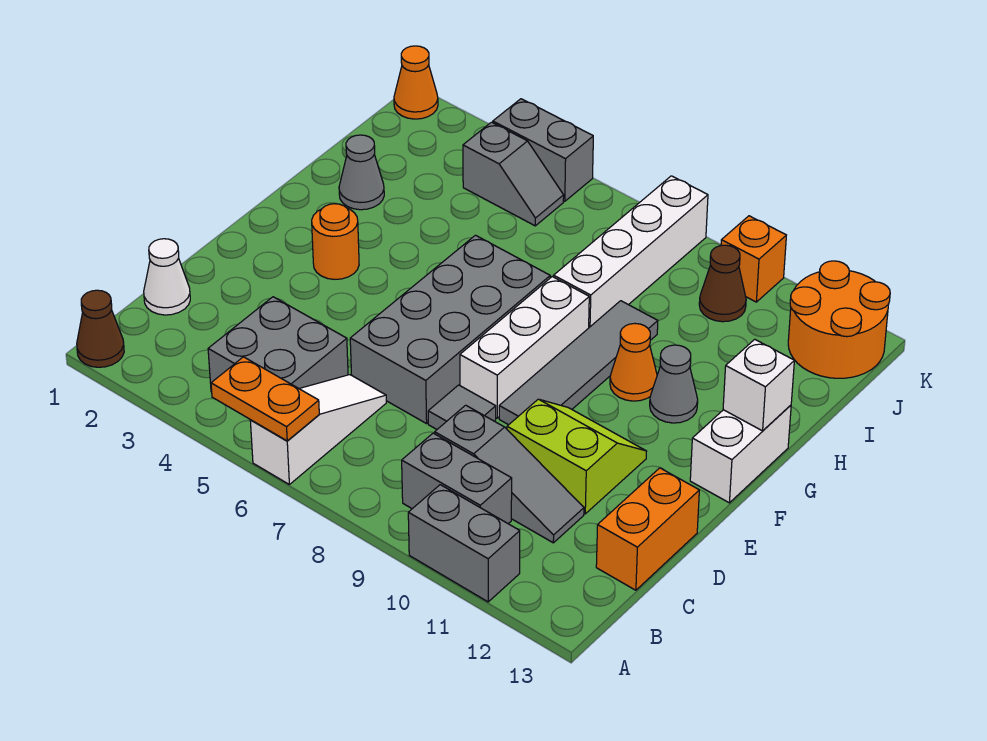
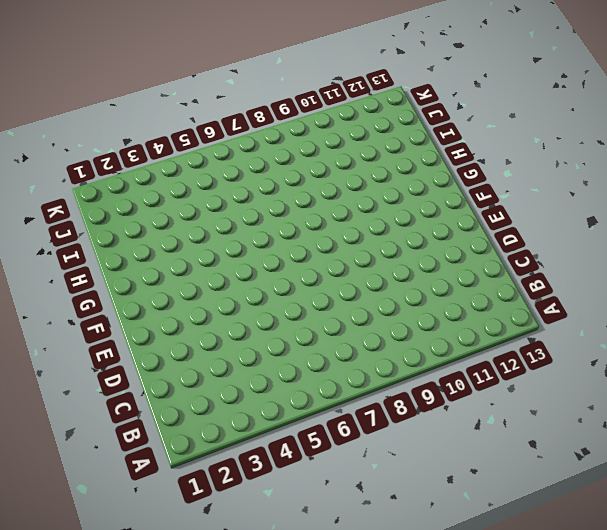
none -> brown cone A1 level 1
none -> white slope A6:C6 level 1 top A
none -> grey brick A10:A11 level 1

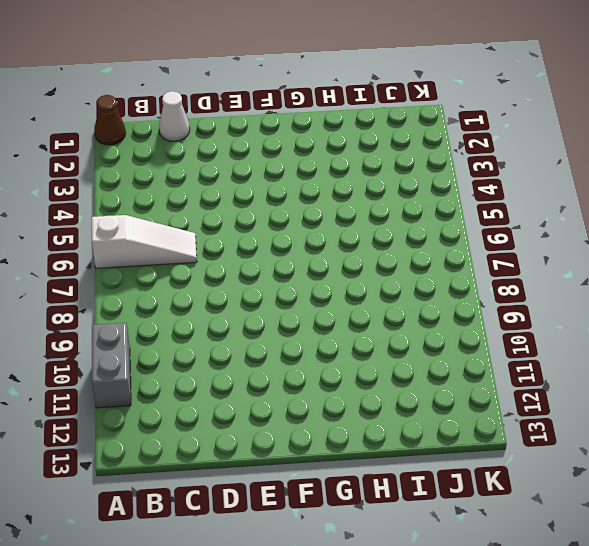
none -> grey brick B4:C5 level 1
none -> grey brick B9:B10 level 1
none -> grey slope C9:C11 level 1 top 9

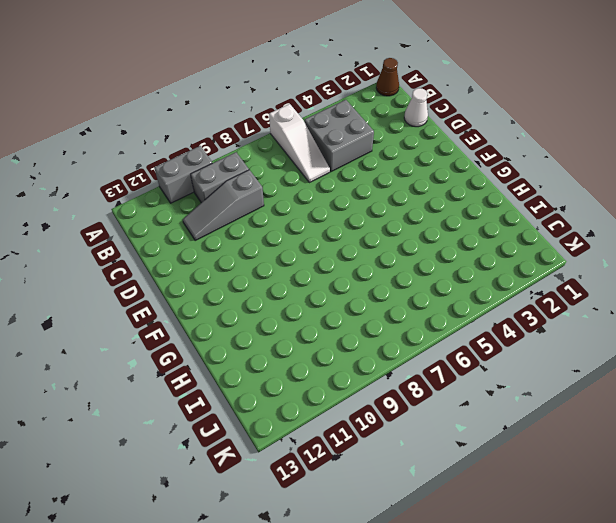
none -> orange brick C13:D13 level 1
none -> grey brick D6:G7 level 1
none -> grey tile D8 level 1

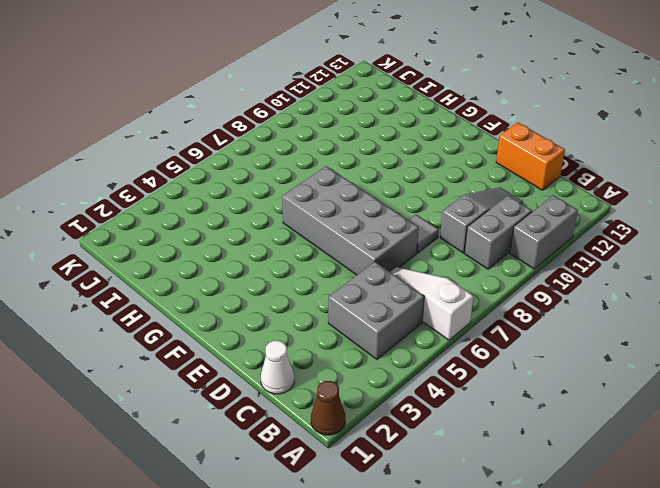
none -> lime slope D10:E11 level 1 top D
none -> white brick E8:G8 level 1
none -> grey tile E9:H9 level 1

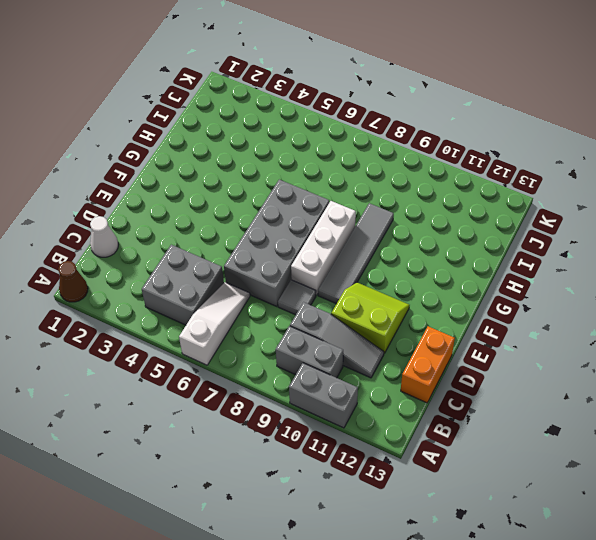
none -> orange round brick F3 level 1
none -> white brick F13:G13 level 1
none -> orange cone G10 level 1

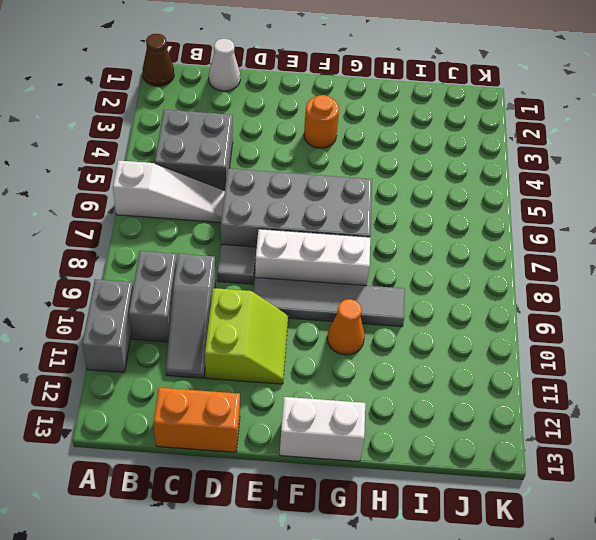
none -> grey cone G11 level 1
none -> grey cone H2 level 1
none -> white brick H8:K8 level 1

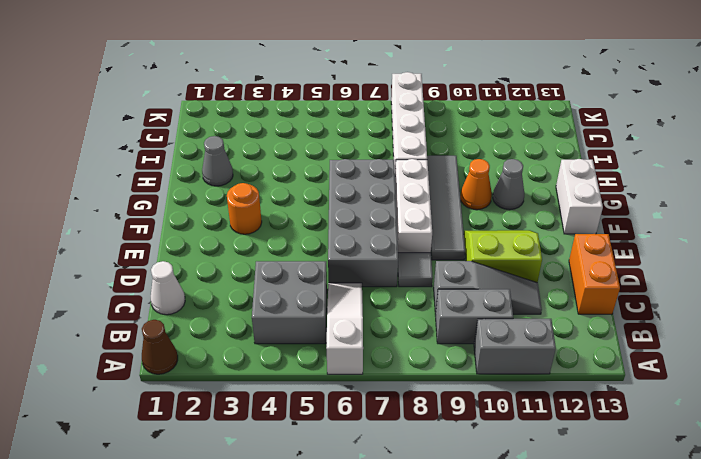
none -> grey slope J4:J5 level 1 top 4
none -> brown cone J10 level 1
none -> orange round brick J12:K13 level 1

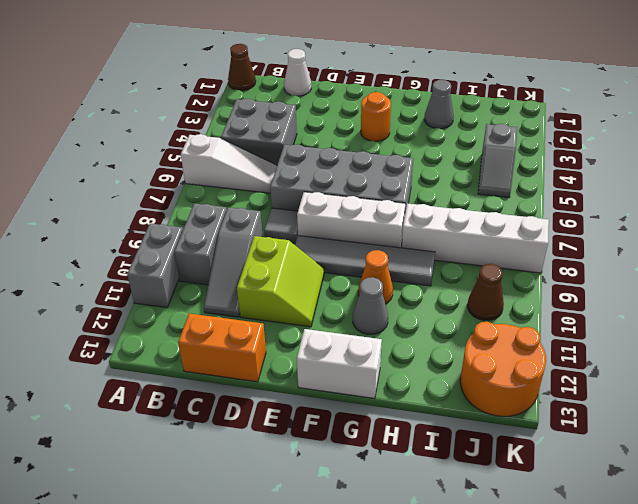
none -> orange cone K1 level 1
none -> grey brick K4:K5 level 1
none -> orange brick K10 level 1

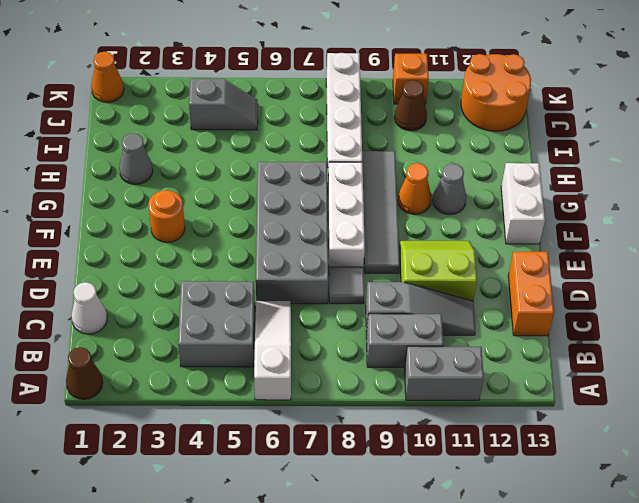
none -> grey brick K4:K5 level 1
none -> orange plate A5:A6 level 2
none -> white brick G13 level 2

